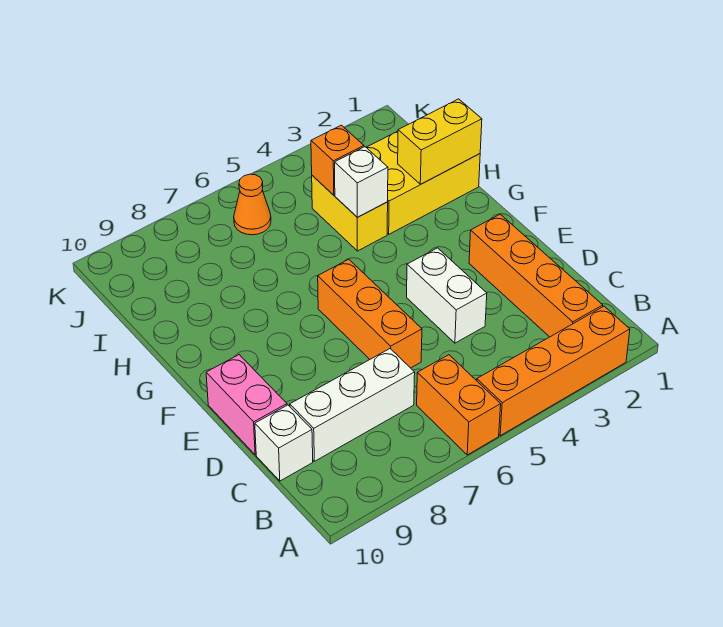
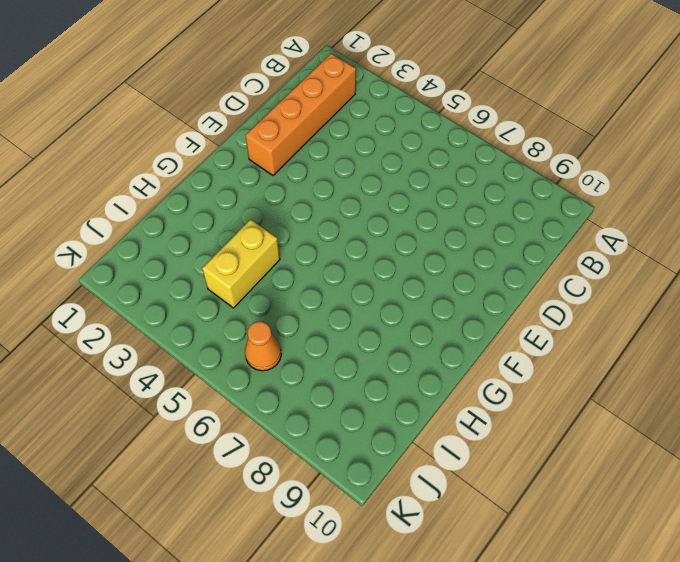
none -> orange brick A2:A5 level 1
none -> orange brick A6:B6 level 1
none -> white brick C7:C9 level 1

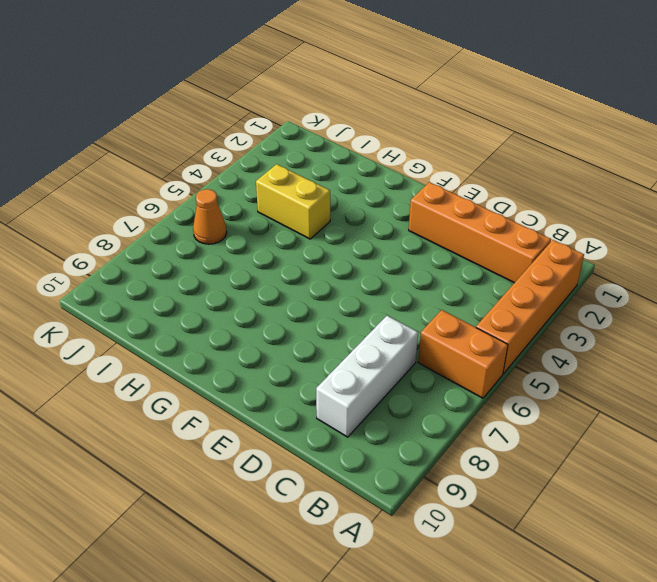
none -> white brick C10 level 1
none -> white brick D4:E4 level 1
none -> orange brick D6:F6 level 1

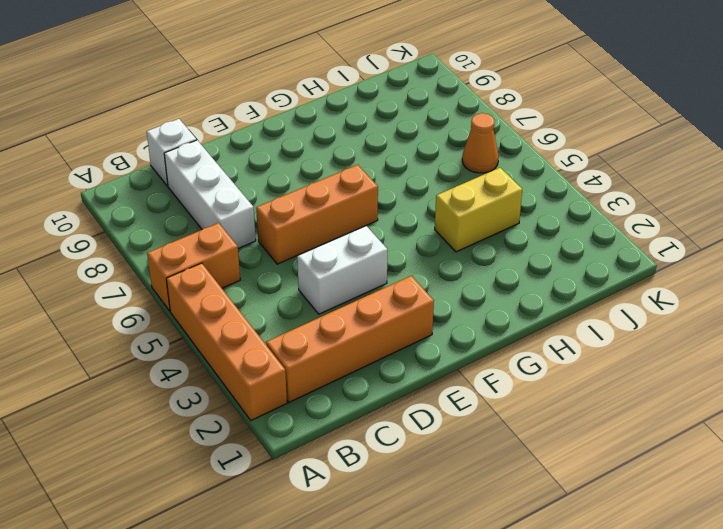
none -> pink brick D10:E10 level 1
none -> yellow brick H1:I3 level 1
none -> yellow brick H1:H2 level 2

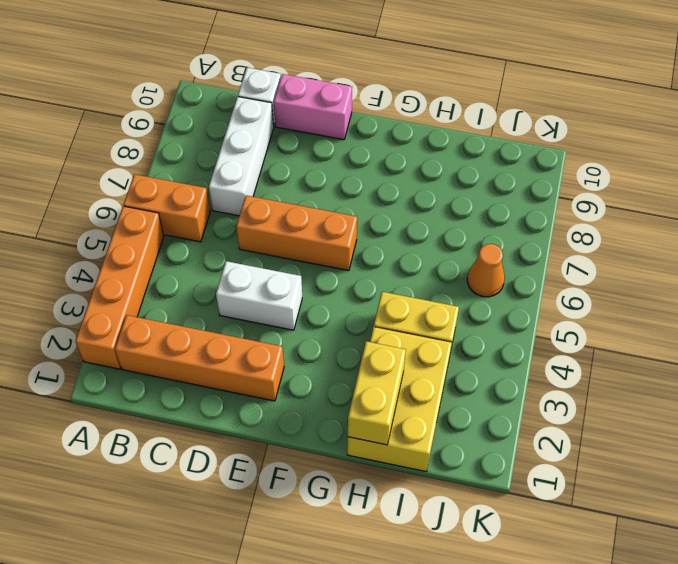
none -> white brick H4 level 2
none -> orange brick I4 level 2

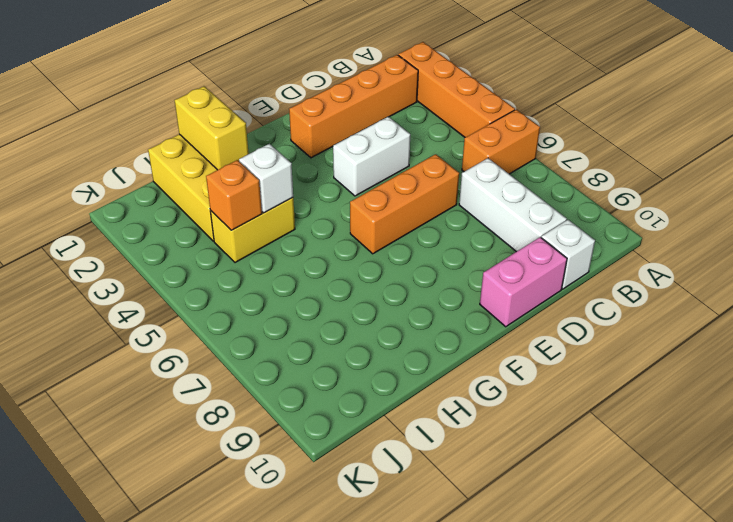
none -> orange cone J6 level 1

